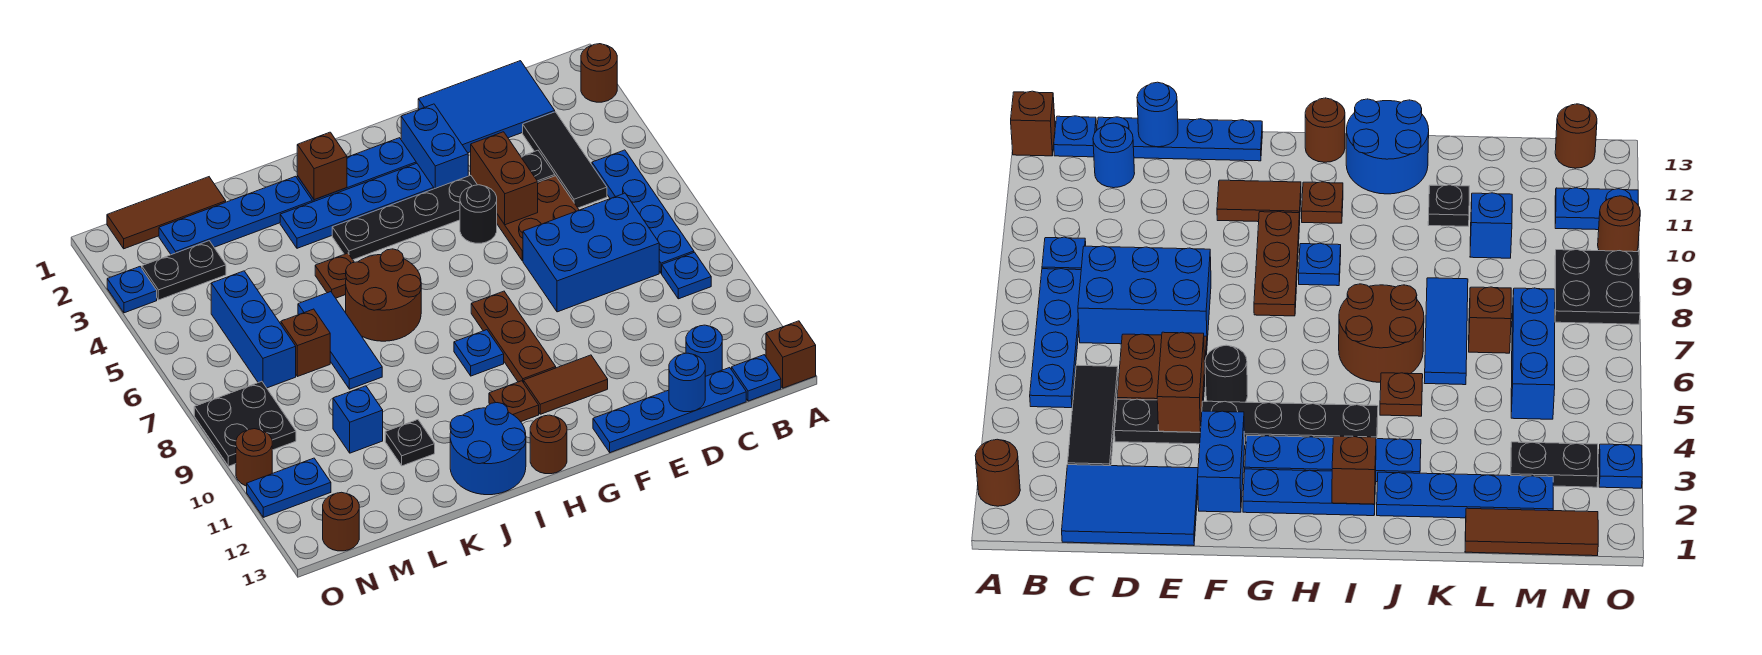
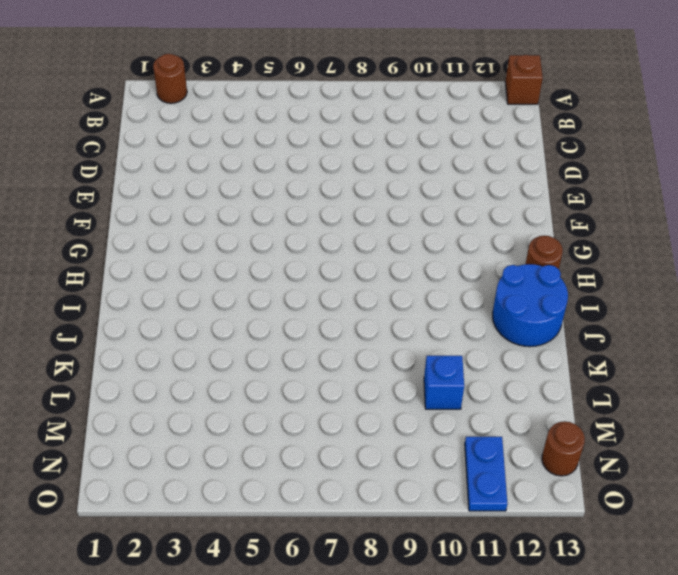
none -> blue plate B5:B8 level 1
none -> blue plate B9 level 1
none -> blue plate B13 level 1
none -> blue tile C1:E2 level 1

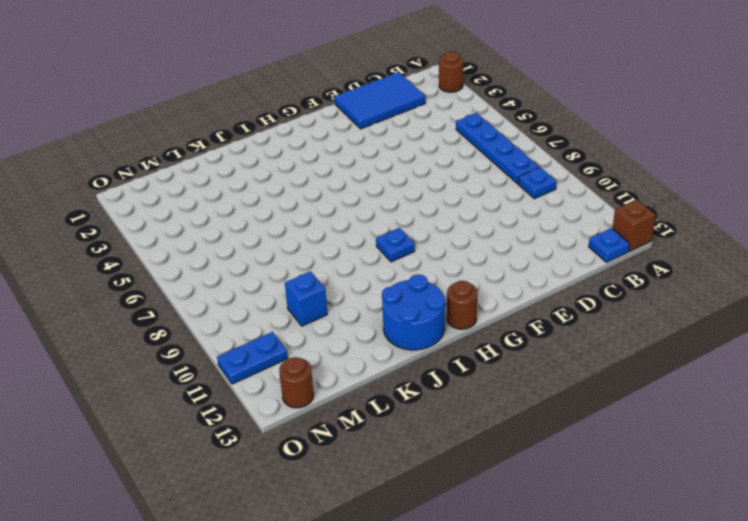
none -> black tile C3:C5 level 1
none -> blue brick C7:E8 level 1
none -> blue round brick C12 level 1
none -> blue plate C13:F13 level 1

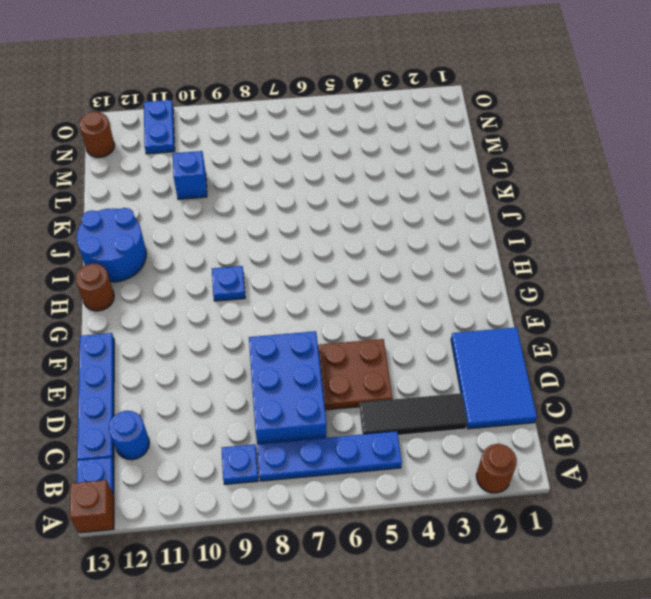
none -> black plate D4:I4 level 1
none -> blue brick F2:F3 level 1
none -> black round brick F5 level 1
none -> brown tile F11:G11 level 1

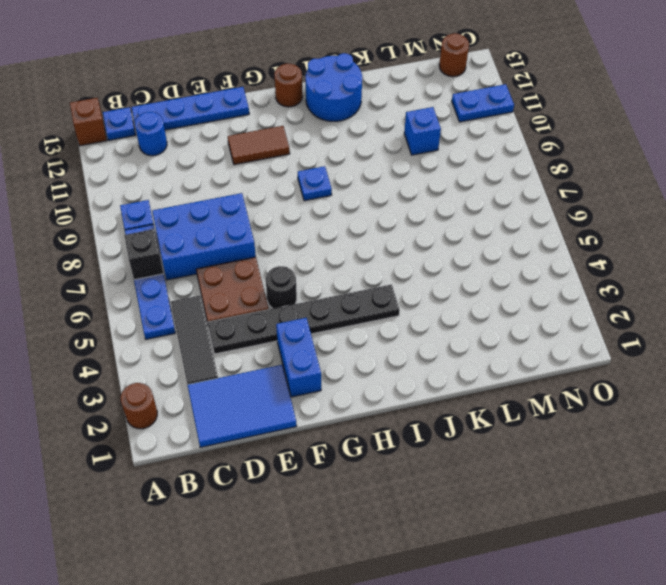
black brick B7 level 2 -> none
none -> blue plate G2:I2 level 1
none -> blue plate G3:J3 level 1
none -> brown plate G8:G10 level 1
none -> brown plate H11 level 1

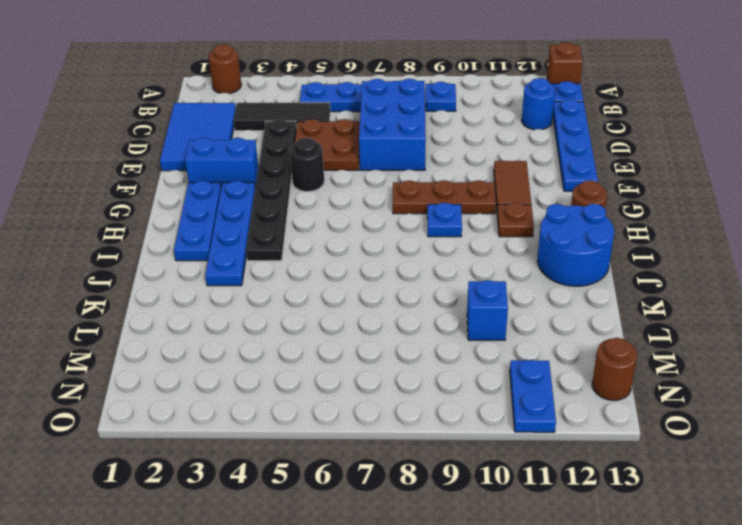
none -> brown round brick I6:J7 level 1
none -> blue plate J2:M2 level 1
none -> brown plate J5 level 1
none -> blue tile K6:K8 level 1

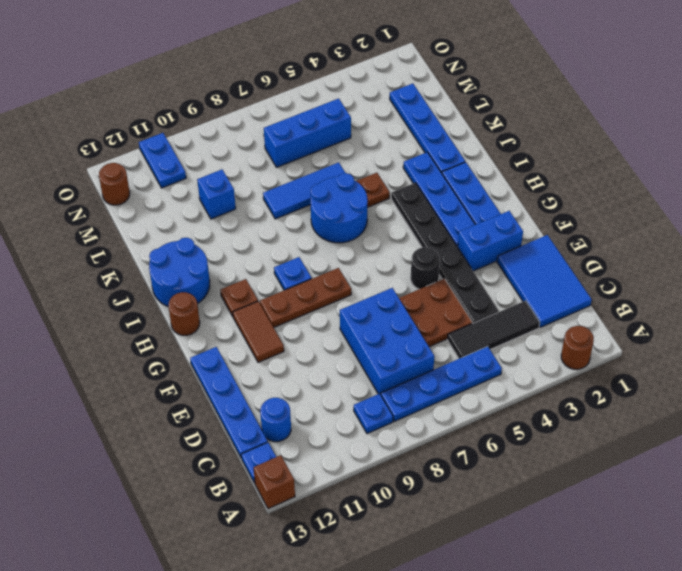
blue round brick I6:J7 level 1 -> brown round brick I6:J7 level 1
none -> black plate K11 level 1
none -> brown tile L1:N1 level 1
none -> brown brick L7 level 1
none -> black plate M3:N3 level 1

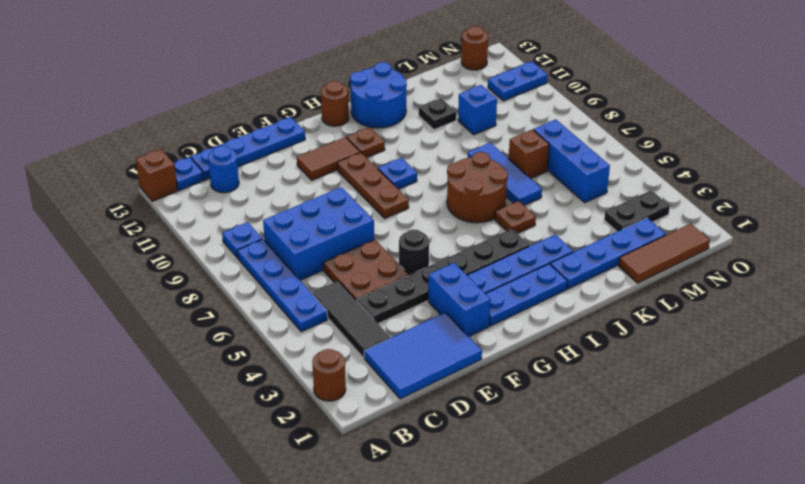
none -> black plate N8:O9 level 1
none -> blue plate O3 level 1
none -> brown round brick O10 level 1
none -> blue round brick D13 level 2

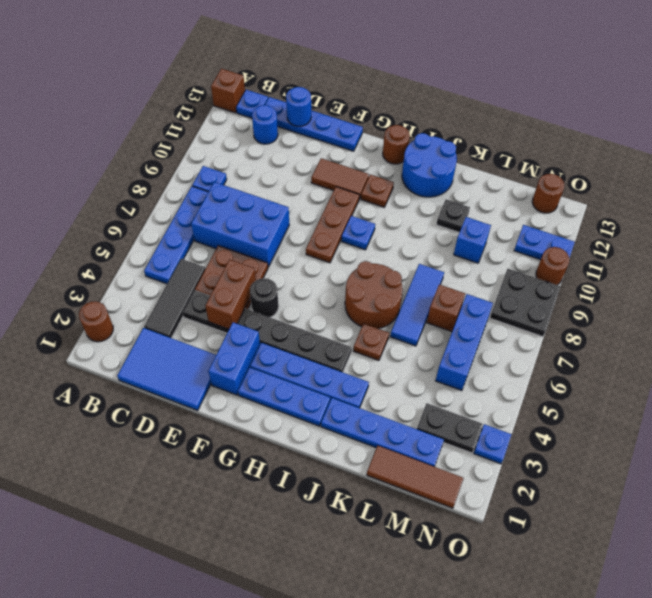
none -> brown brick I2 level 2

